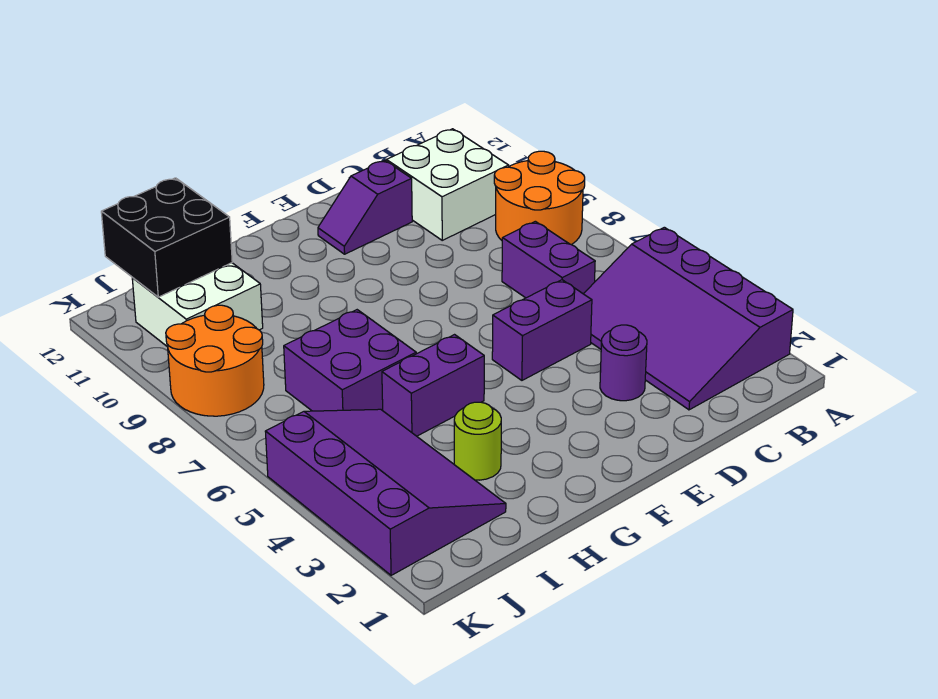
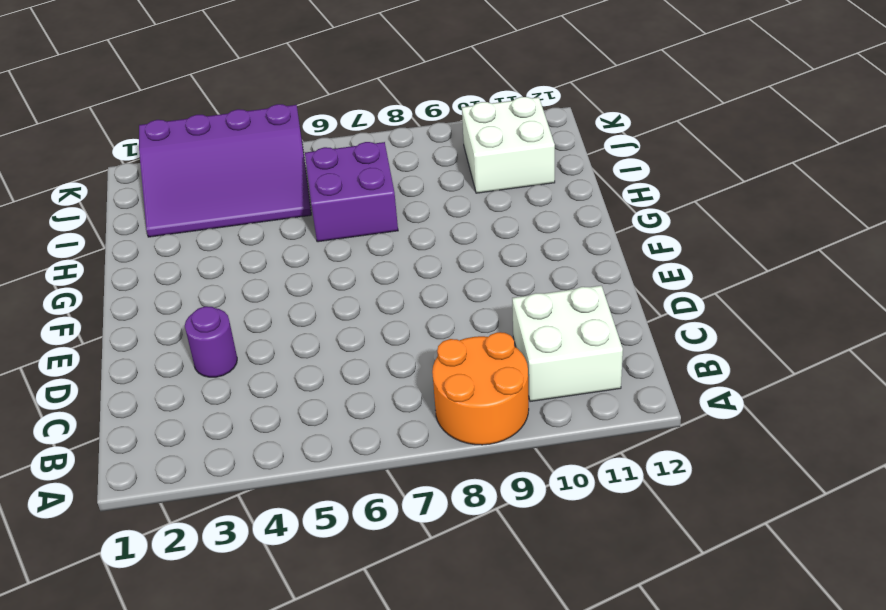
none -> purple slope A2:C5 level 1 top A
none -> purple brick C6:C7 level 1
none -> purple brick D5:E5 level 1

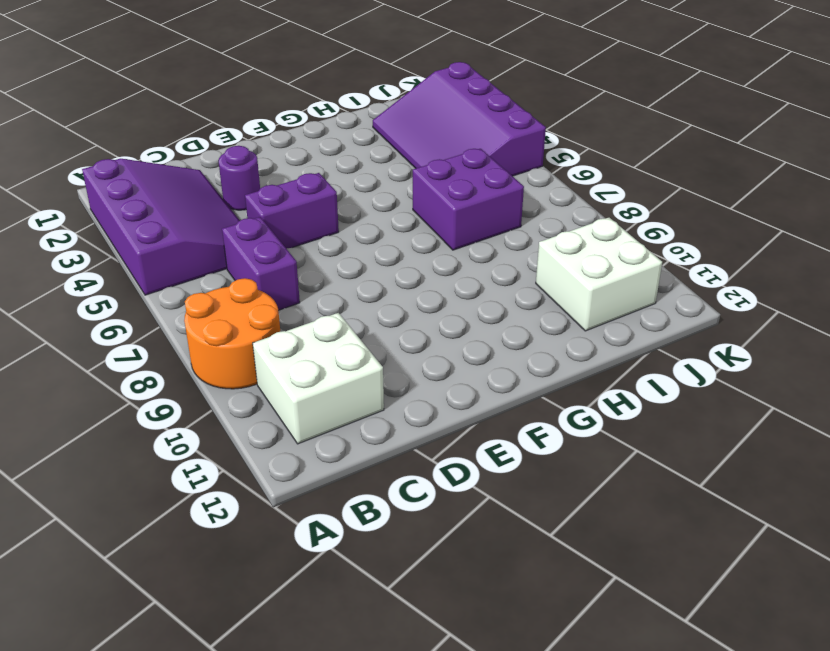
none -> purple slope D11:E11 level 1 top D
none -> purple brick G5:H5 level 1
none -> lime round brick H3 level 1

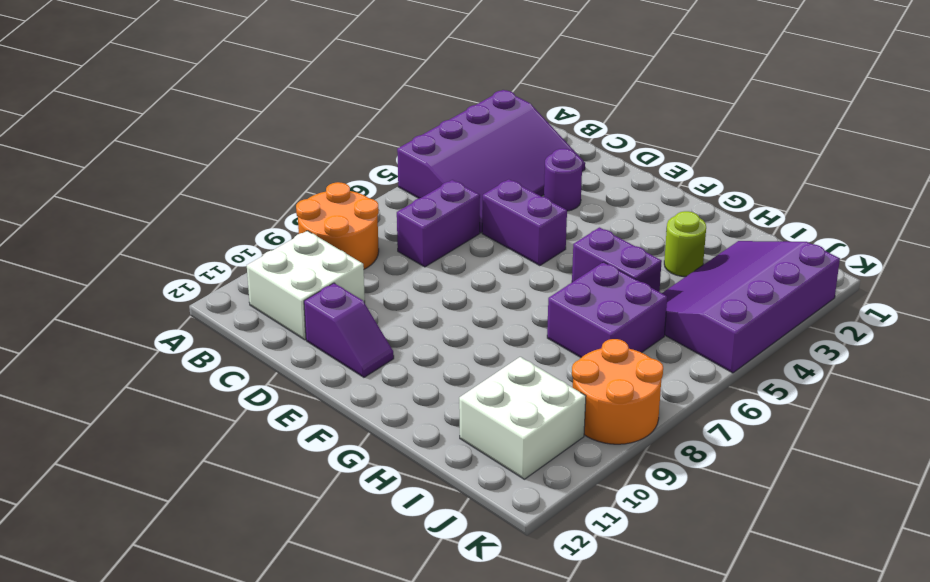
none -> black brick I11:J12 level 2

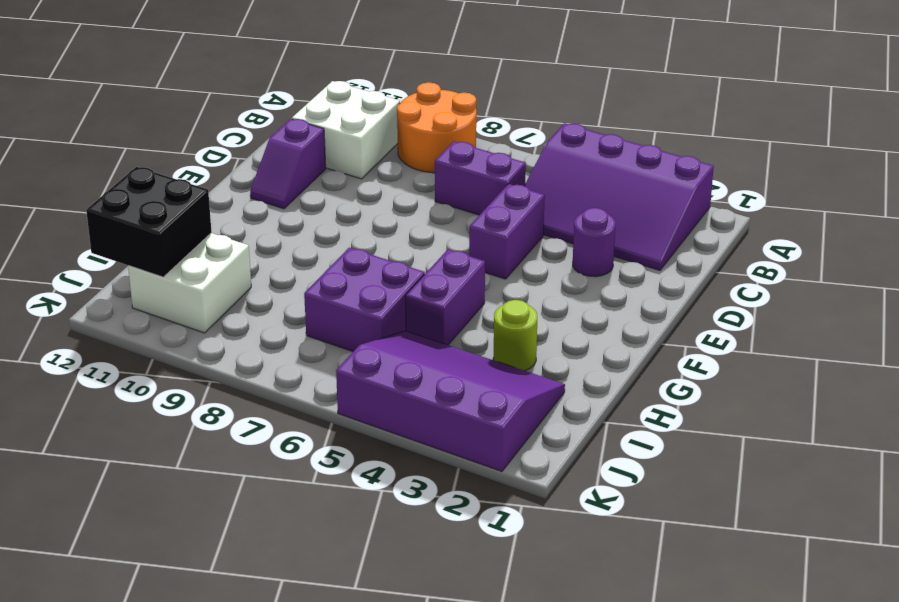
none -> orange round brick J8:K9 level 1

